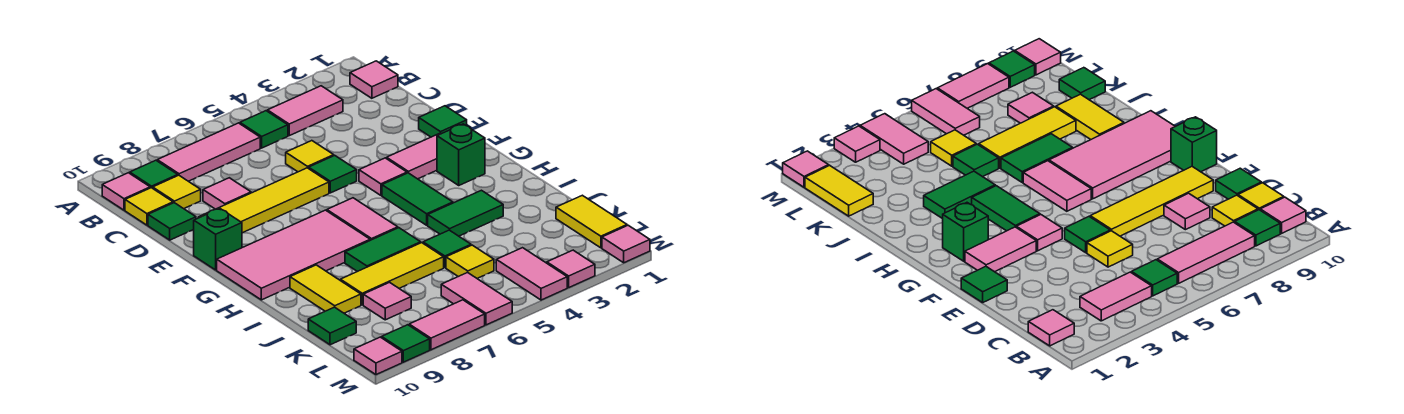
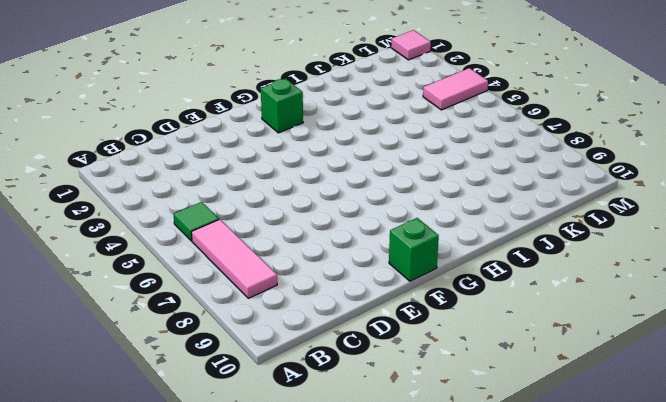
none -> pink tile B1 level 1
none -> pink tile B3:B4 level 1
none -> green tile B9 level 1
none -> pink tile B10 level 1

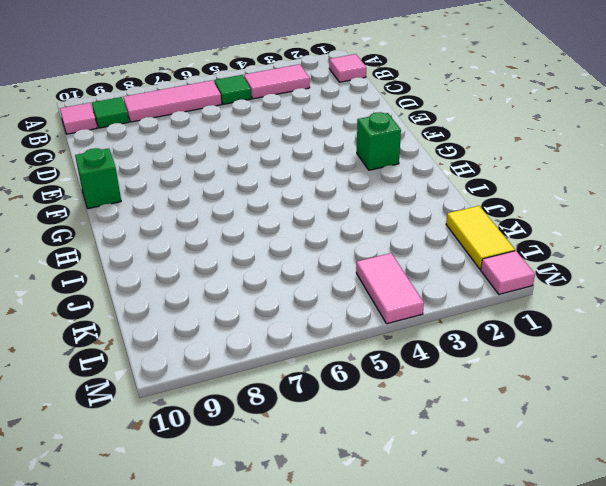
none -> yellow tile C9 level 1
none -> yellow tile C10 level 1
none -> yellow tile D5 level 1
none -> pink tile D8 level 1

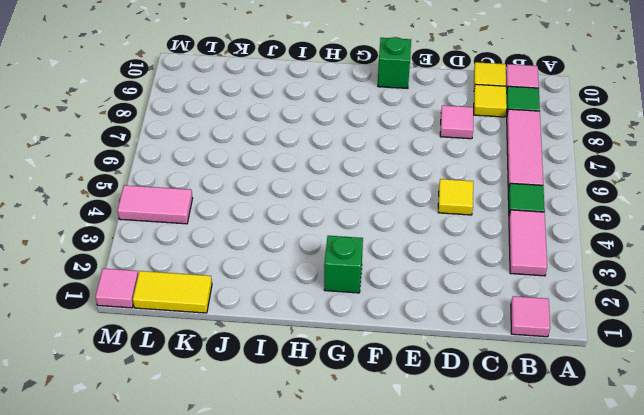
none -> green tile D10 level 1
none -> green tile E1 level 1
none -> green tile E5 level 1
none -> yellow tile E6:E9 level 1

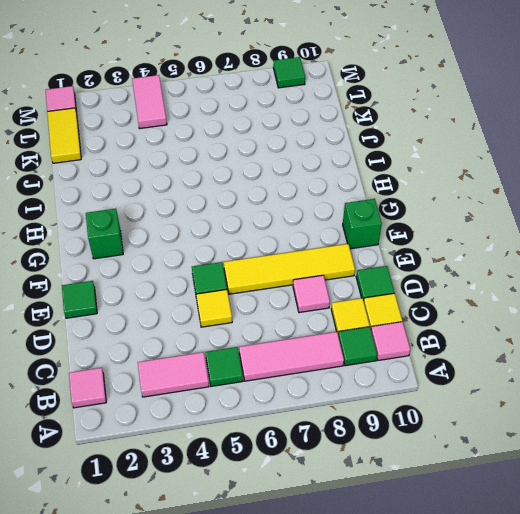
none -> pink tile F2:F3 level 1
none -> pink tile F4 level 1
none -> green tile G4:H4 level 1
none -> pink tile G6:H6 level 1

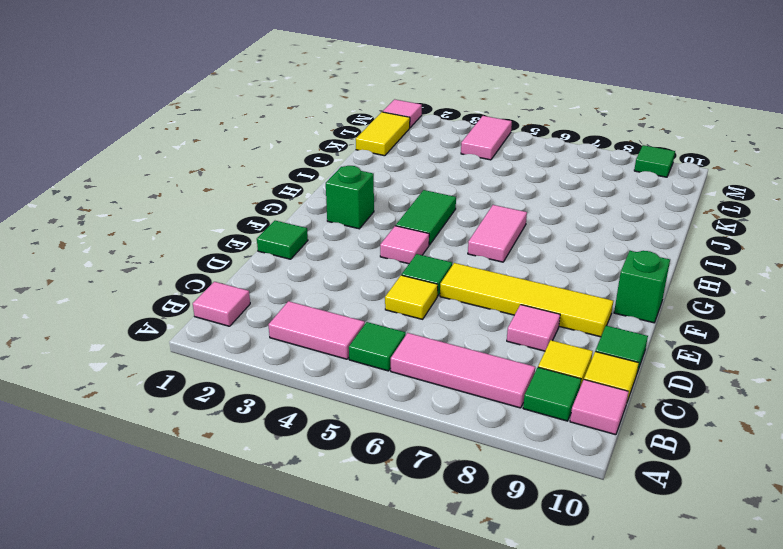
none -> pink tile F2:F3 level 1
none -> pink tile G7:H10 level 1
none -> green tile I3:I4 level 1
none -> green tile I6:I7 level 1

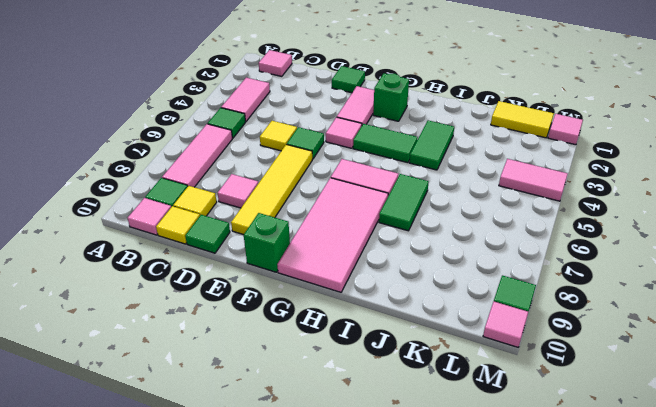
none -> yellow tile I9:J9 level 1
none -> green tile J5 level 1
none -> yellow tile J6:J8 level 1
none -> yellow tile K5 level 1

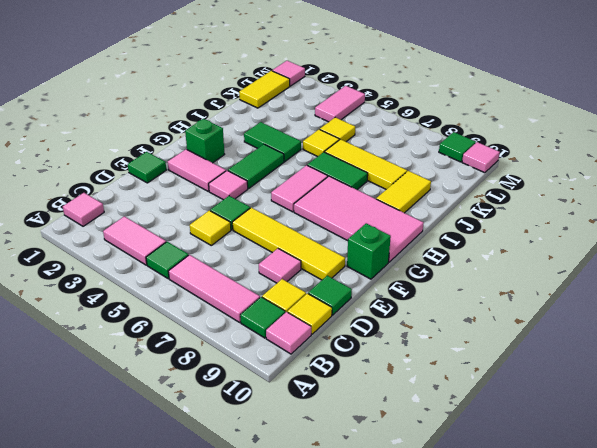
yellow tile J5 level 1 -> green tile J5 level 1
none -> pink tile K8 level 1
none -> green tile K10 level 1
none -> pink tile L6:M6 level 1
none -> pink tile M3 level 1

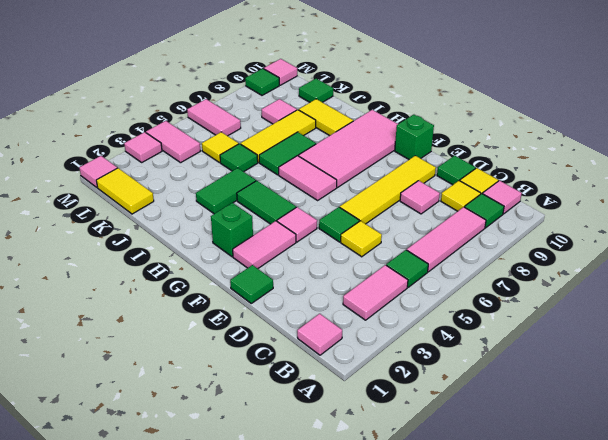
none -> pink tile M7:M8 level 1

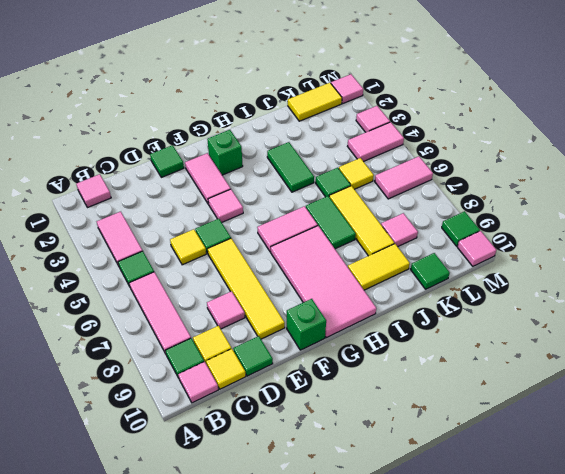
none -> green tile G4:H4 level 1
none -> pink tile M7:M8 level 1

